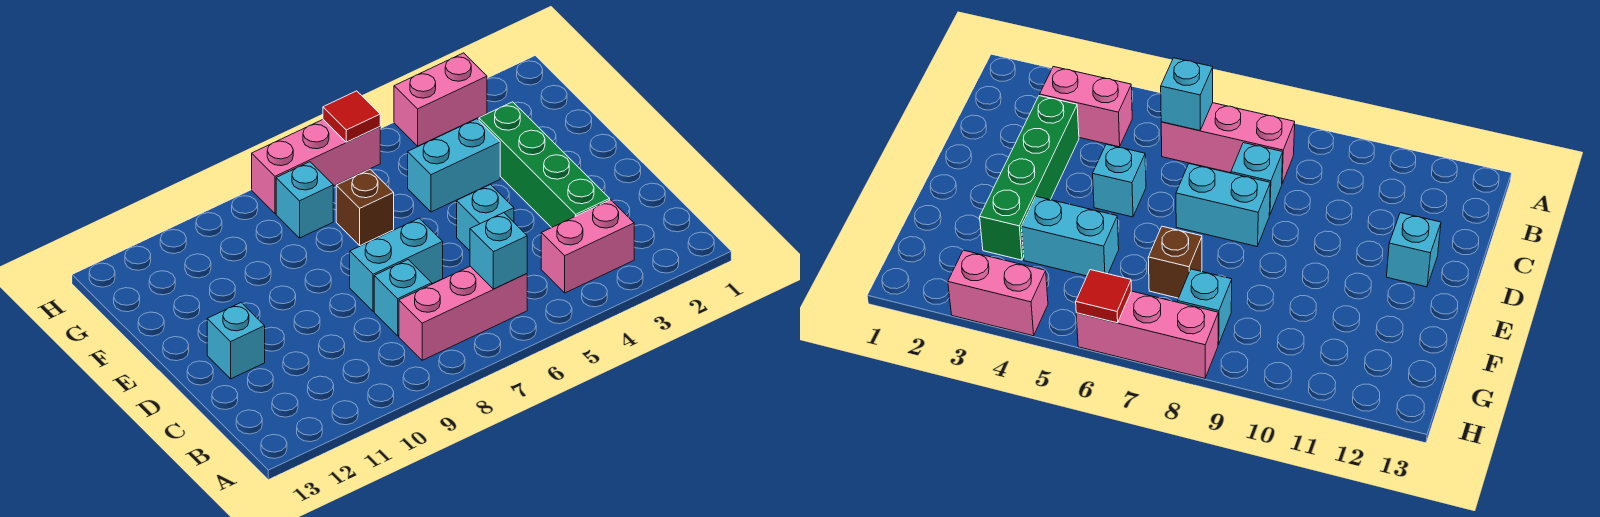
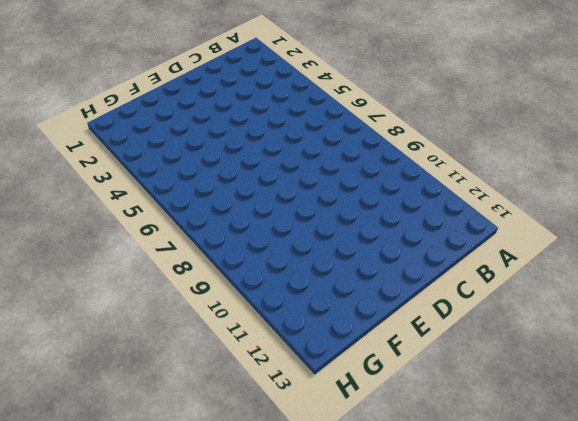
none -> pink brick B3:B4 level 1
none -> pink brick B6:B8 level 1
none -> green brick C3:F3 level 1

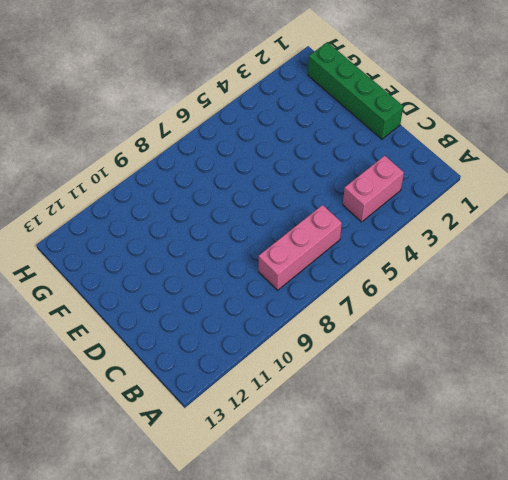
green brick D1:G1 level 1 -> green brick C3:F3 level 1
none -> cyan brick C8 level 1
none -> cyan brick D5 level 1
none -> cyan brick D7:D8 level 1

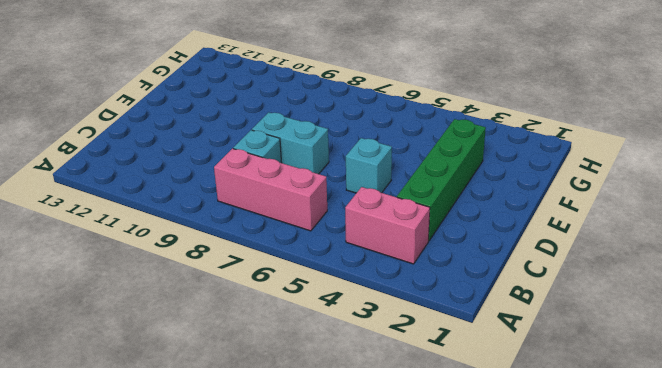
none -> cyan brick D12 level 1
none -> cyan brick F4:F5 level 1
none -> brown brick F7 level 1

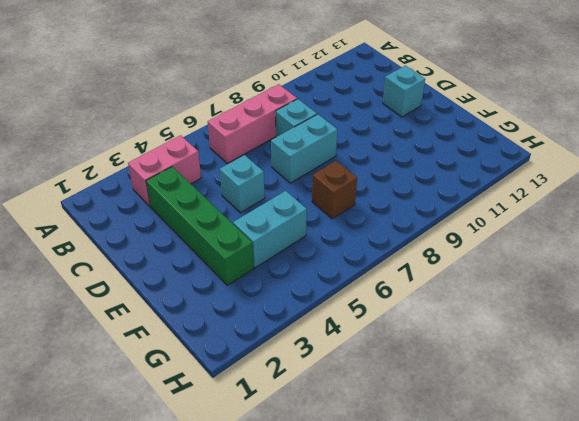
none -> cyan brick G8 level 1
none -> pink brick H3:H4 level 1
none -> pink brick H6:H8 level 1

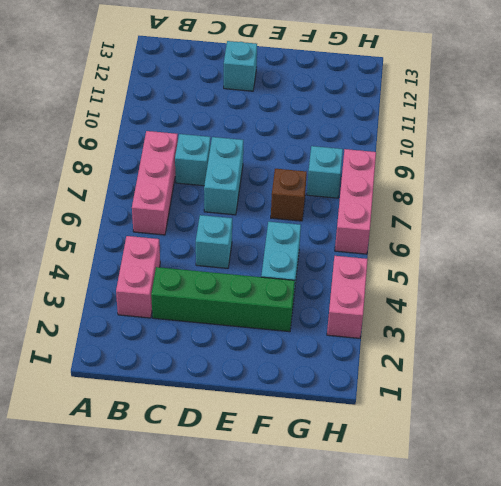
none -> cyan brick B6 level 2
none -> red tile H6 level 2

